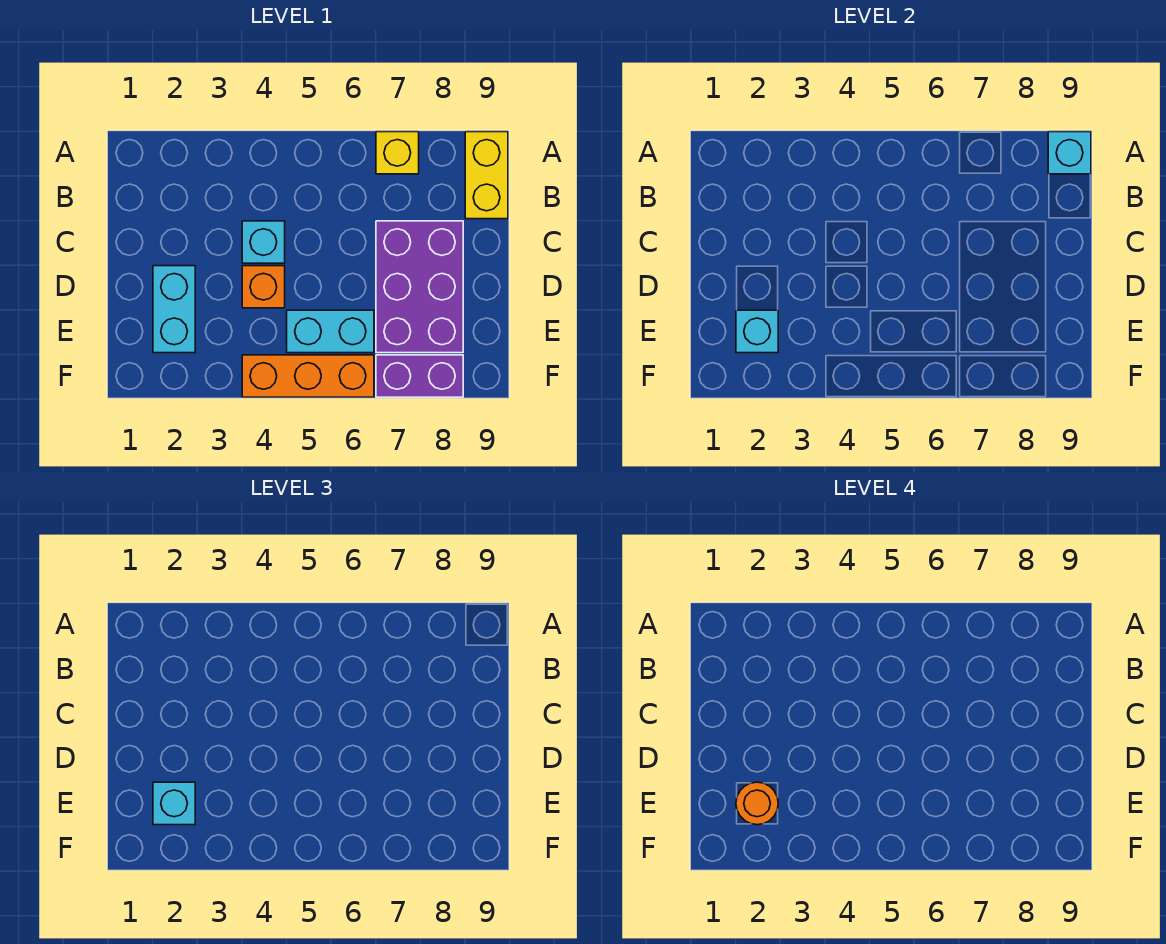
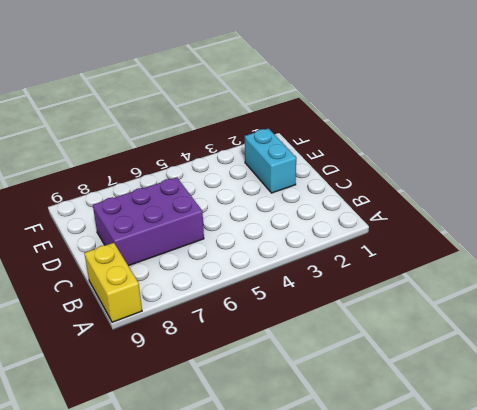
purple brick C6:D8 level 1 -> purple brick C7:E8 level 1
none -> yellow brick A7 level 1
none -> cyan brick C4 level 1
none -> orange brick D4 level 1

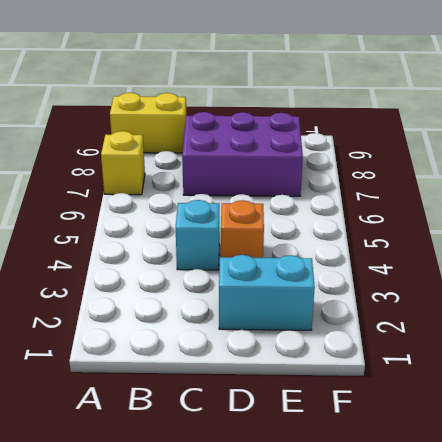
none -> cyan brick E5:E6 level 1
none -> orange brick F4:F6 level 1
none -> purple brick F7:F8 level 1

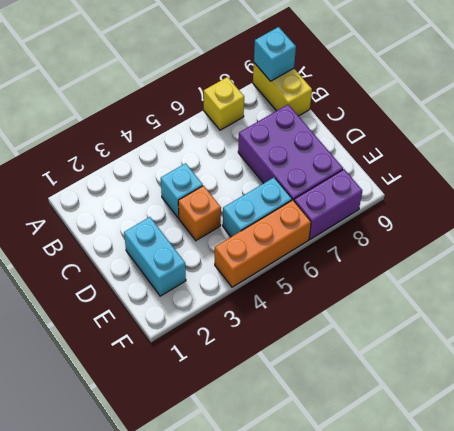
none -> cyan brick E2 level 2
none -> cyan brick E2 level 3
none -> orange round brick E2 level 4

